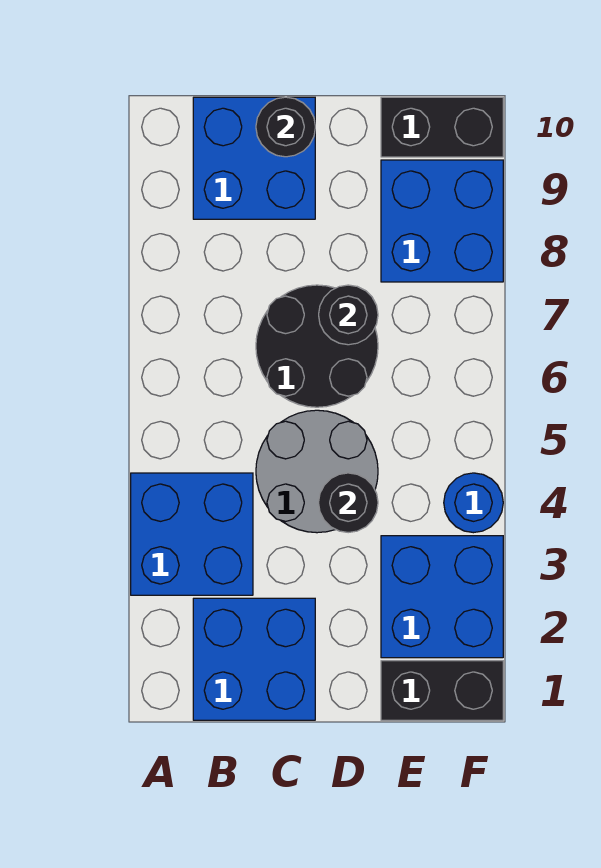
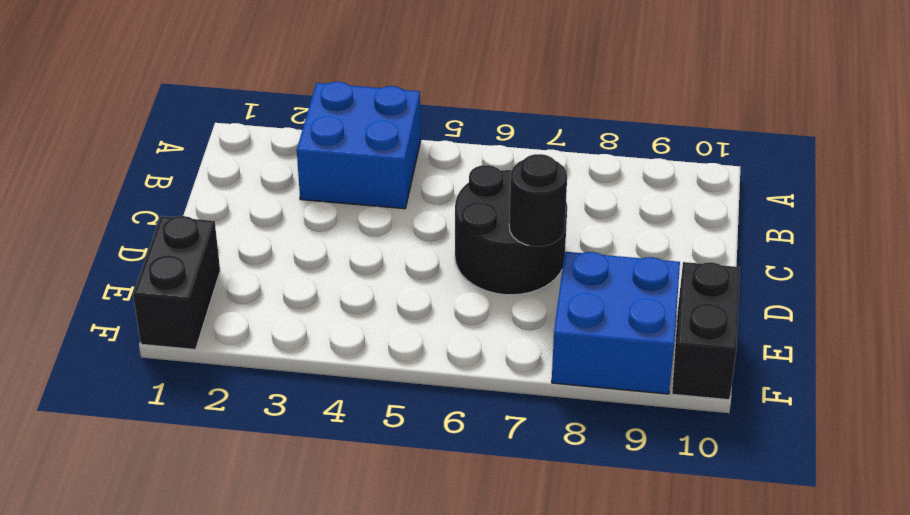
none -> blue brick B1:C2 level 1
none -> blue brick B9:C10 level 1
none -> grey round brick C4:D5 level 1

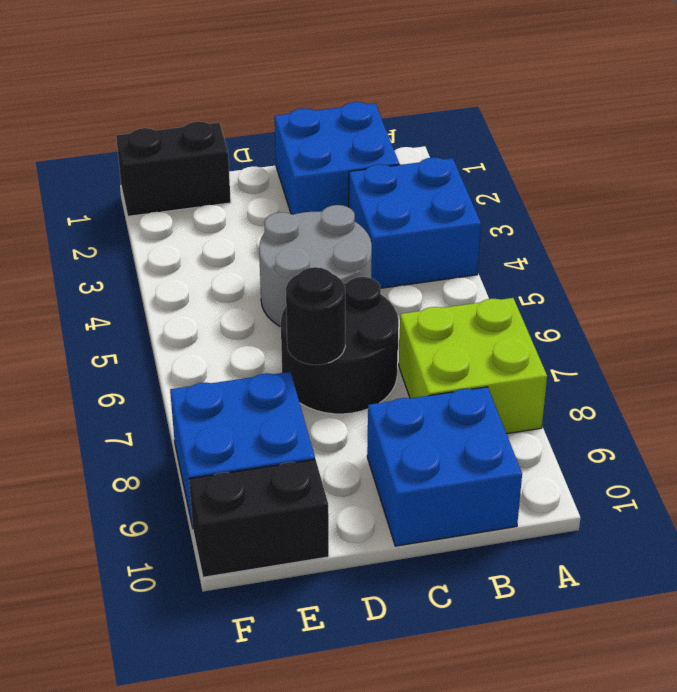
lime brick A7:B8 level 1 -> none
none -> blue brick E2:F3 level 1
none -> blue round brick F4 level 1
none -> black round brick C10 level 2

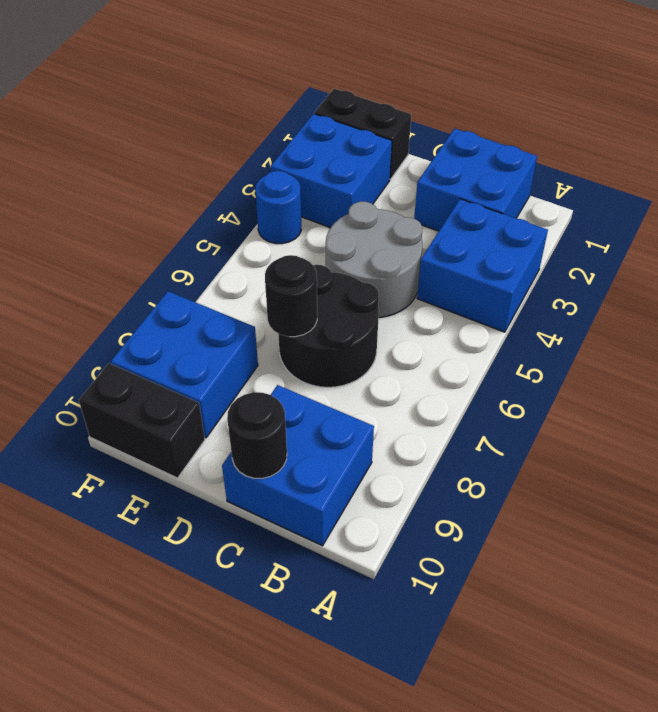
none -> black round brick D4 level 2

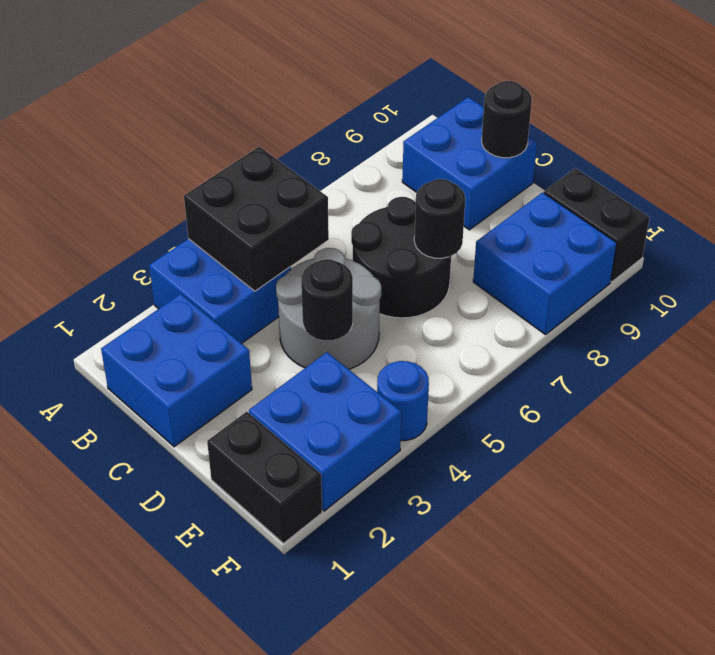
black brick A4:B5 level 2 -> none

